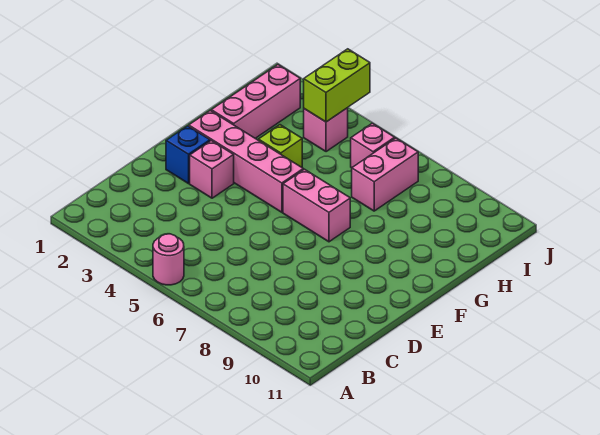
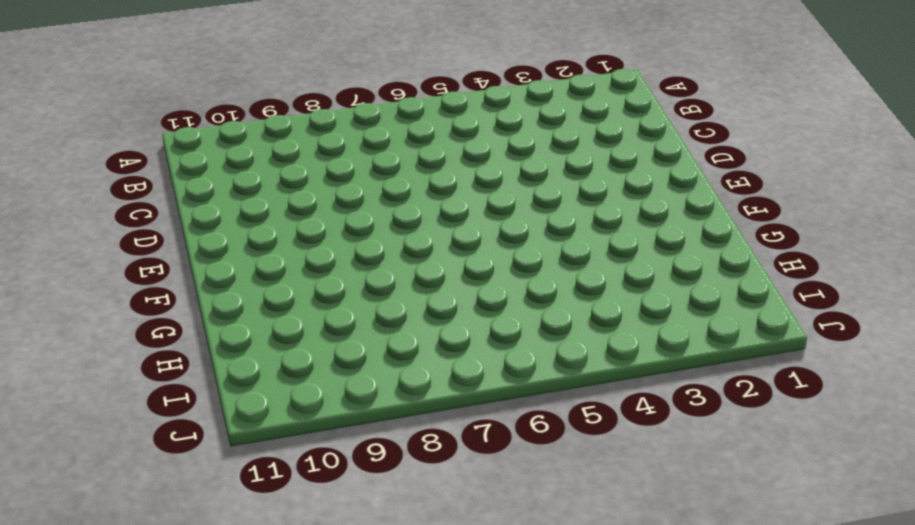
none -> pink round brick A5 level 1
none -> blue brick E2 level 1

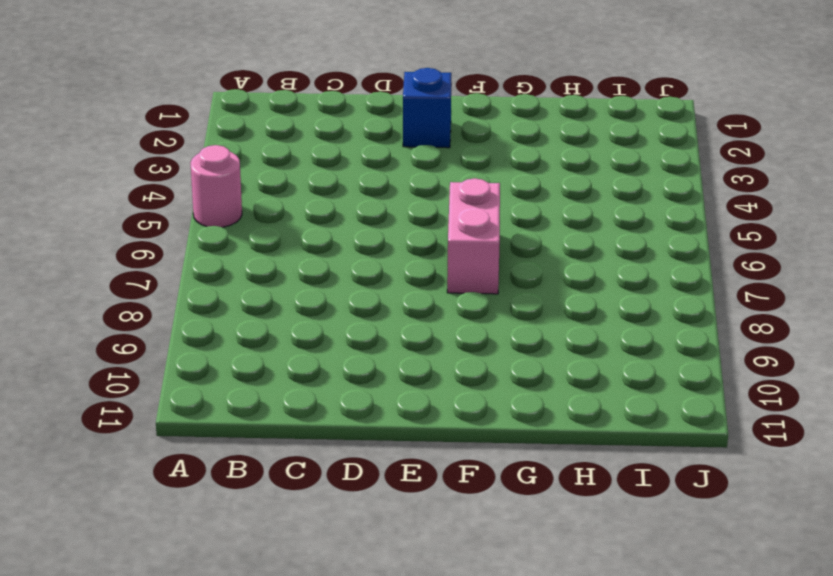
none -> pink brick E3 level 1
none -> pink brick F2:F5 level 1

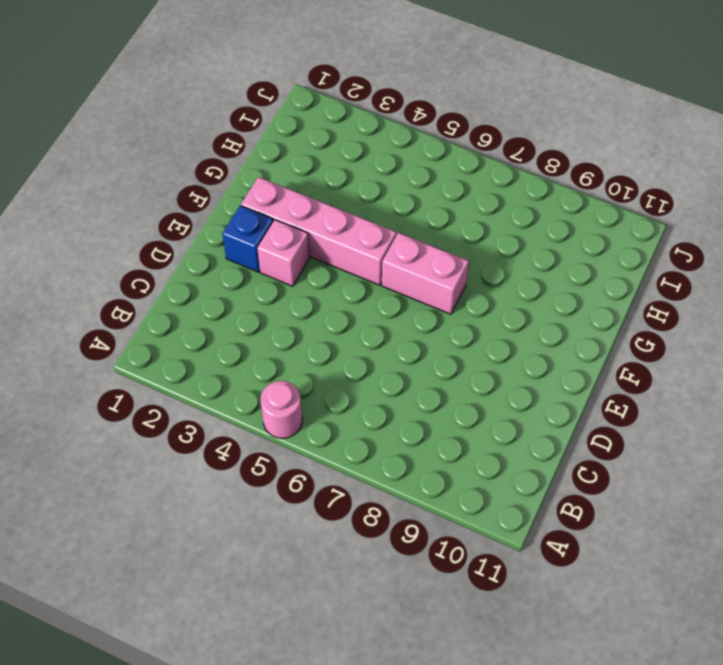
none -> pink brick G2:I2 level 1
none -> lime brick G4 level 1

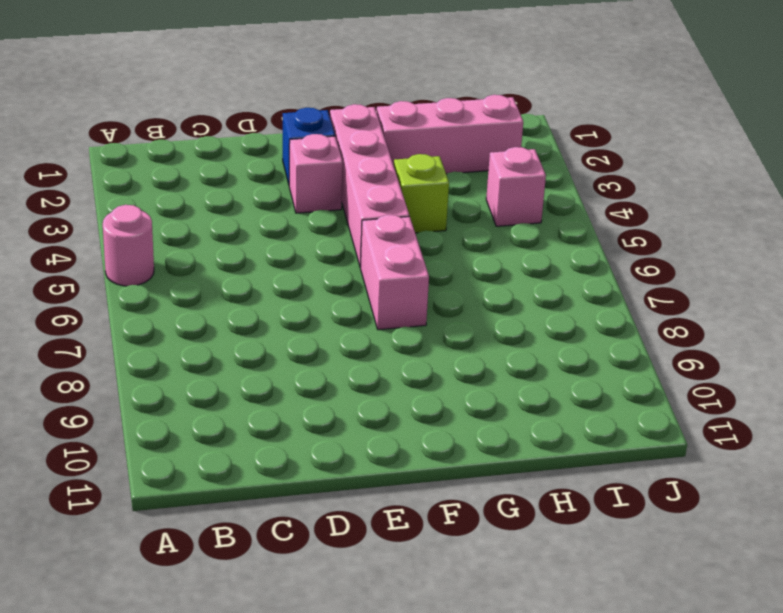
none -> pink brick H7:I7 level 1
none -> pink brick I6 level 1

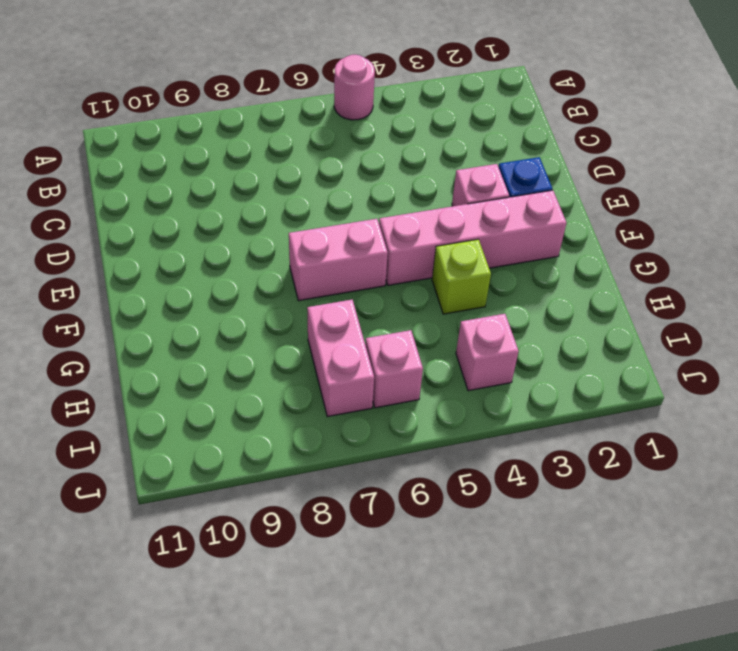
none -> pink brick G2:I2 level 1
none -> lime brick I4:J4 level 2

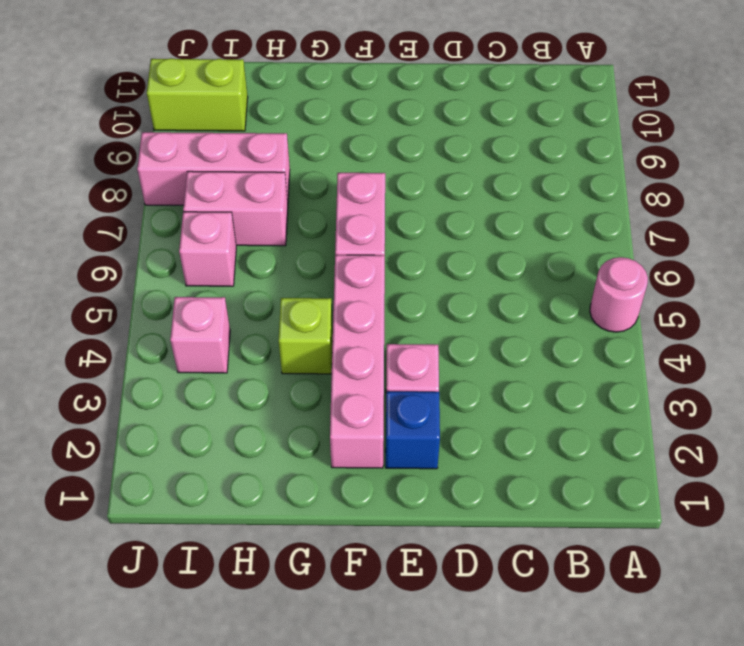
pink brick H8:J8 level 1 -> pink brick G2:I2 level 1
lime brick I10:J10 level 1 -> lime brick I4:J4 level 2

